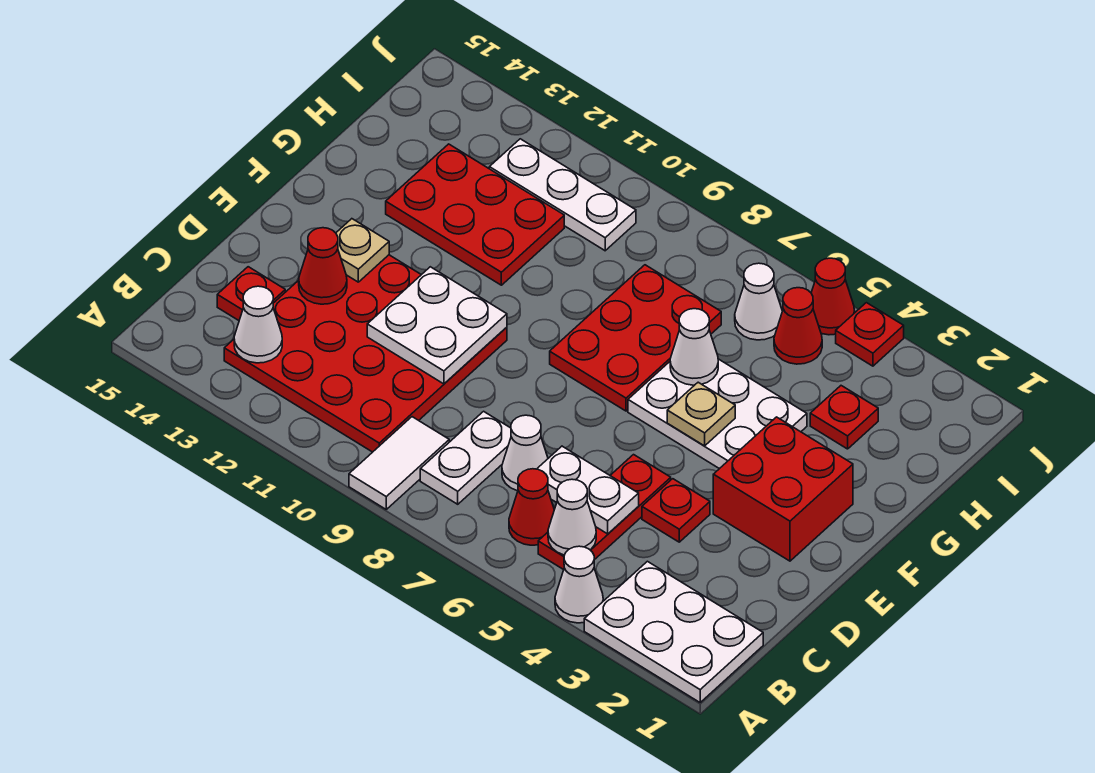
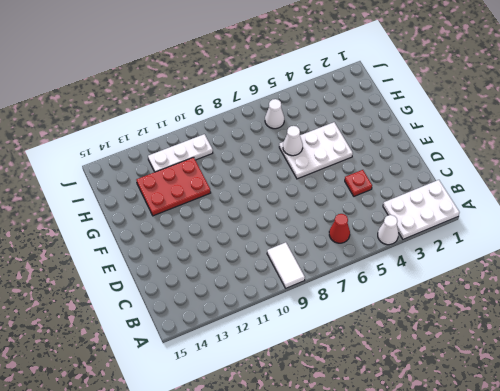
none -> red plate B5:D5 level 1
none -> white plate B8:C8 level 1
none -> red plate B10:E13 level 1

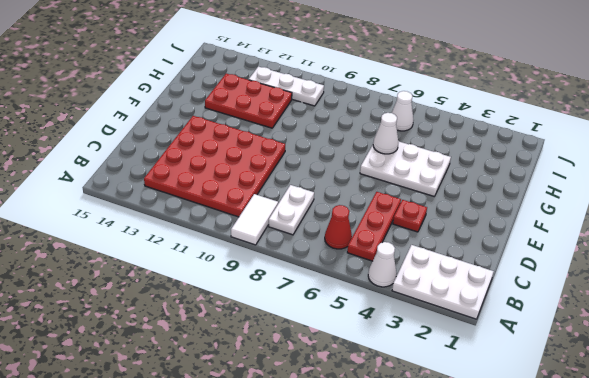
none -> white cone C7 level 1
none -> red plate C14 level 1
none -> red brick E2:F3 level 1

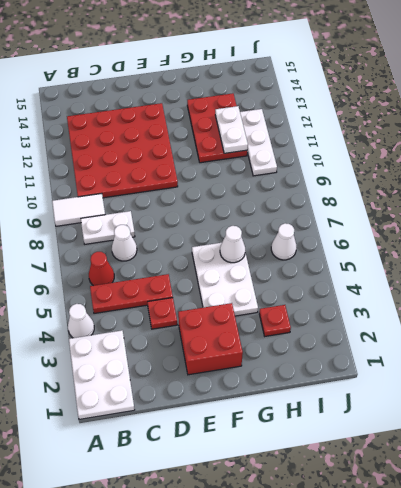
white plate H11:H12 level 2 -> white plate C5:C6 level 2
none -> red plate C14 level 1
none -> red plate F7:H8 level 1
none -> red cone I5 level 1

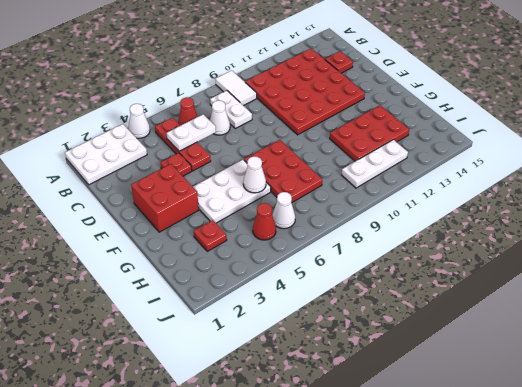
none -> red plate J4 level 1
none -> red cone J5 level 1
none -> white cone B5 level 2

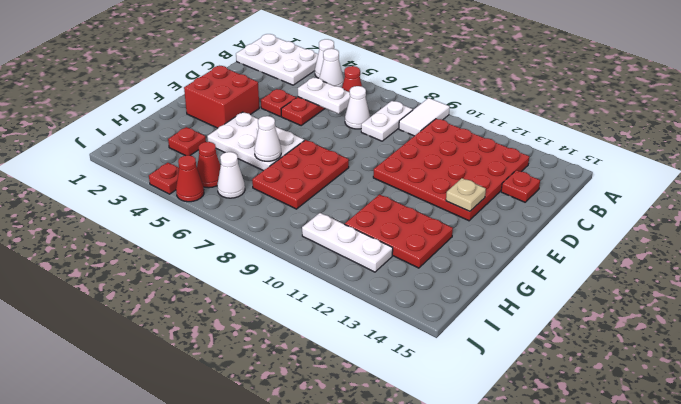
none -> white cone B13 level 2
none -> white plate D10:E11 level 2
none -> red cone D13 level 2

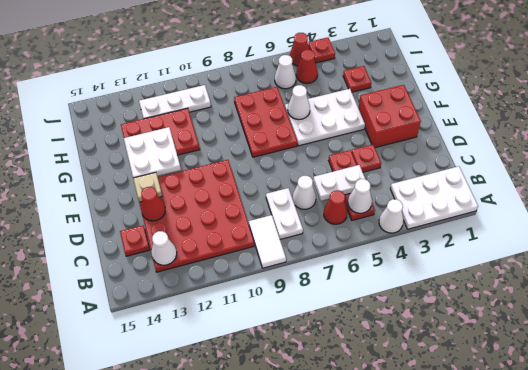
white plate F12:G13 level 2 -> white plate D10:E11 level 2
none -> tan plate F5 level 2

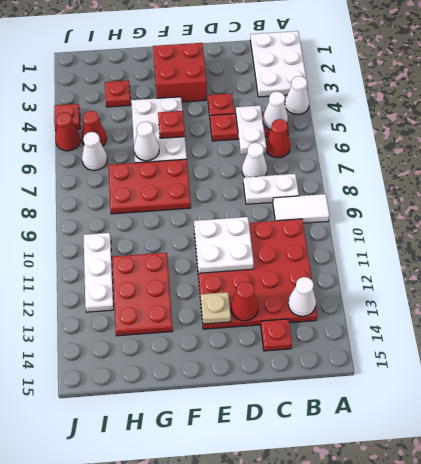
red plate F5 level 2 -> tan plate F5 level 2

